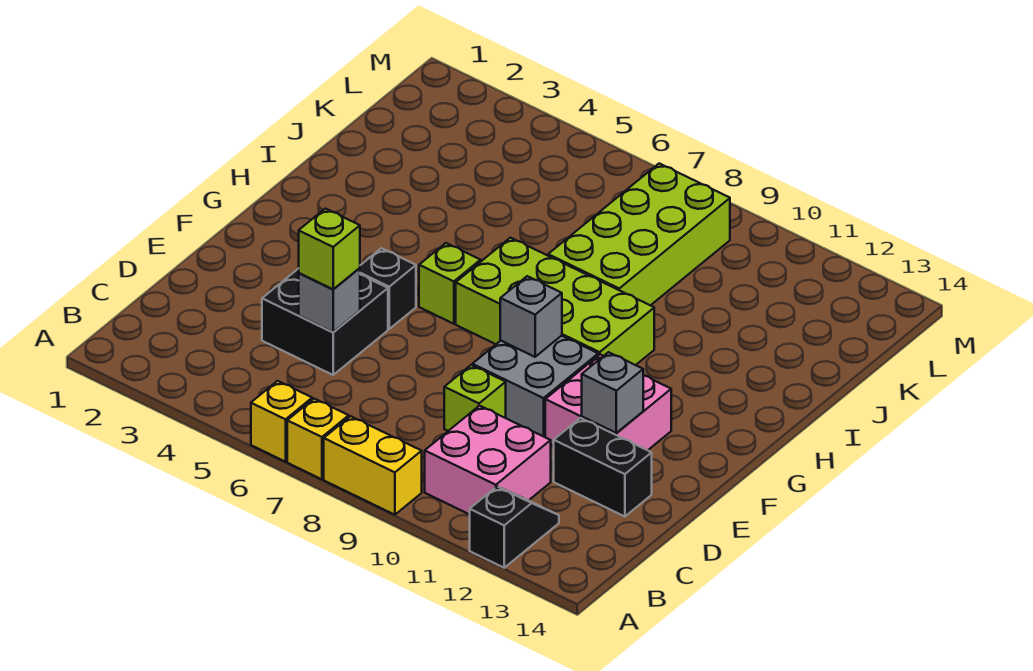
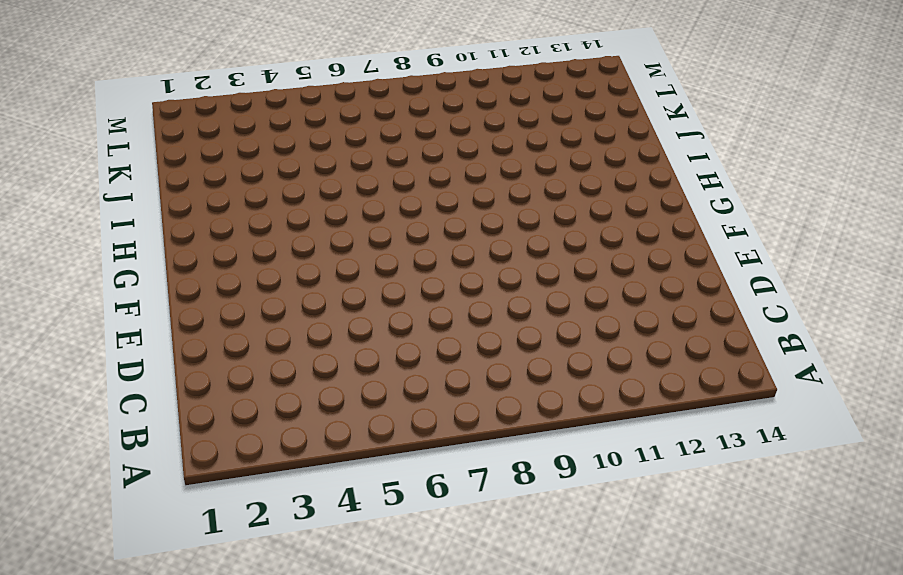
none -> yellow brick A6 level 1
none -> yellow brick A7 level 1
none -> yellow brick A8:A9 level 1

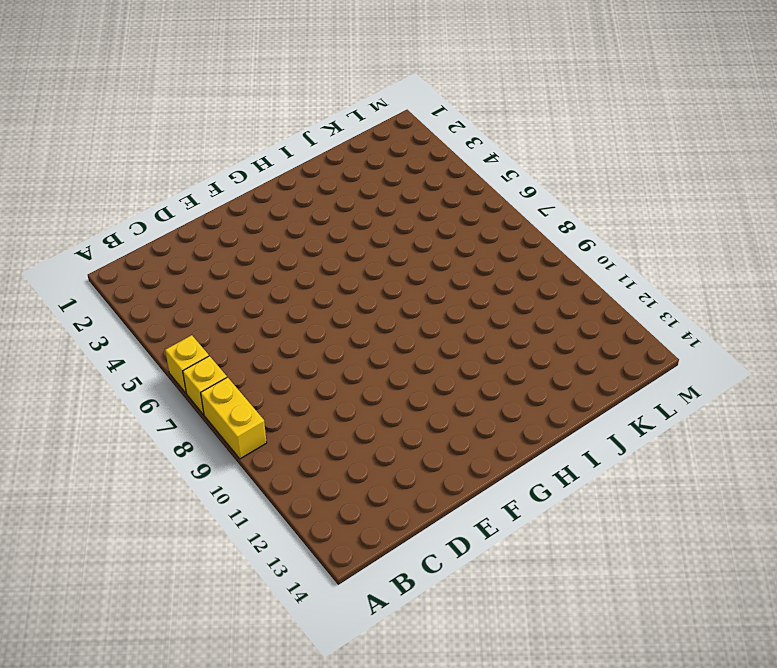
none -> black slope A12:B12 level 1 top A
none -> pink brick B10:C11 level 1
none -> black brick D4:E5 level 1

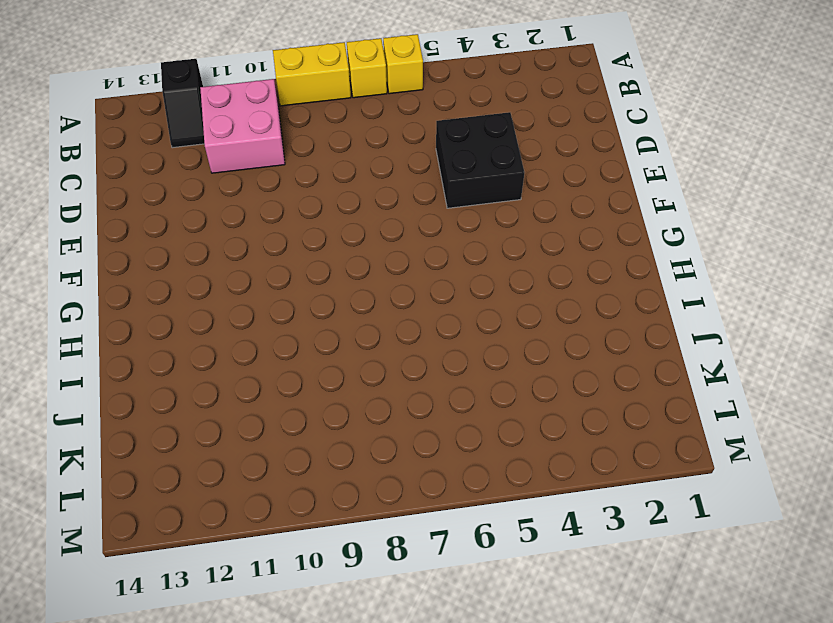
none -> lime brick D9 level 1
none -> black brick D12:D13 level 1
none -> grey brick E9:F10 level 1

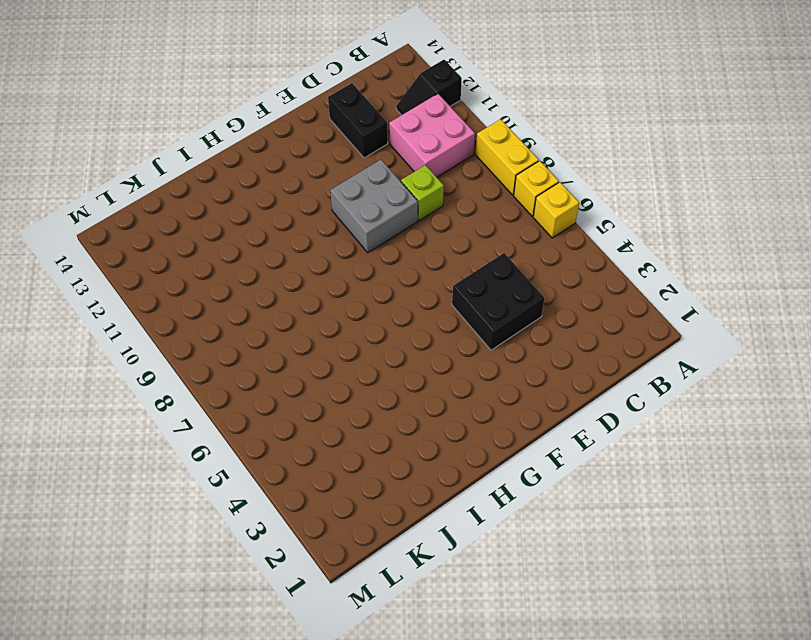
none -> pink brick E11:F12 level 1
none -> black brick F5 level 1
none -> lime brick G6 level 1

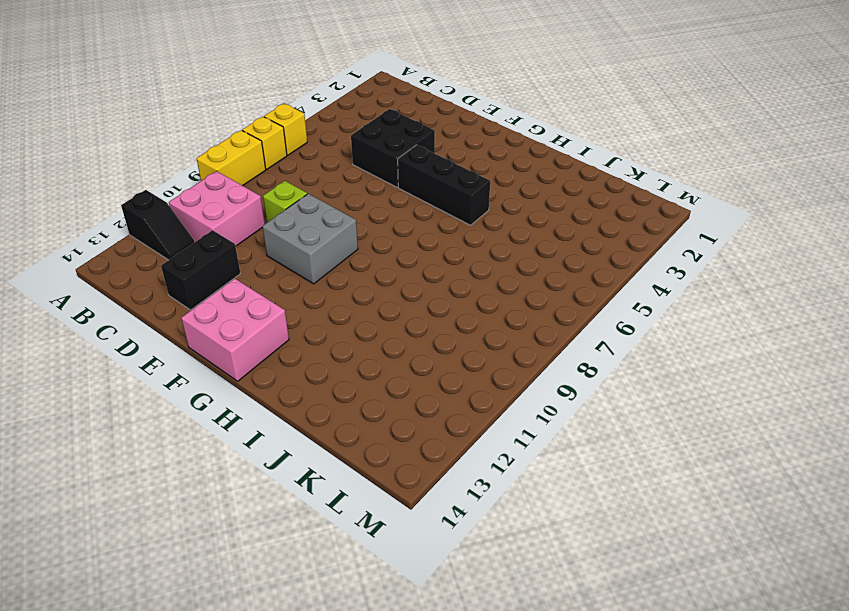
black brick F5:H5 level 1 -> black brick F5 level 1
pink brick F13:G14 level 1 -> pink brick E11:F12 level 1
none -> lime brick G6 level 1
none -> lime brick G7:H10 level 1
none -> lime brick I8:L9 level 1

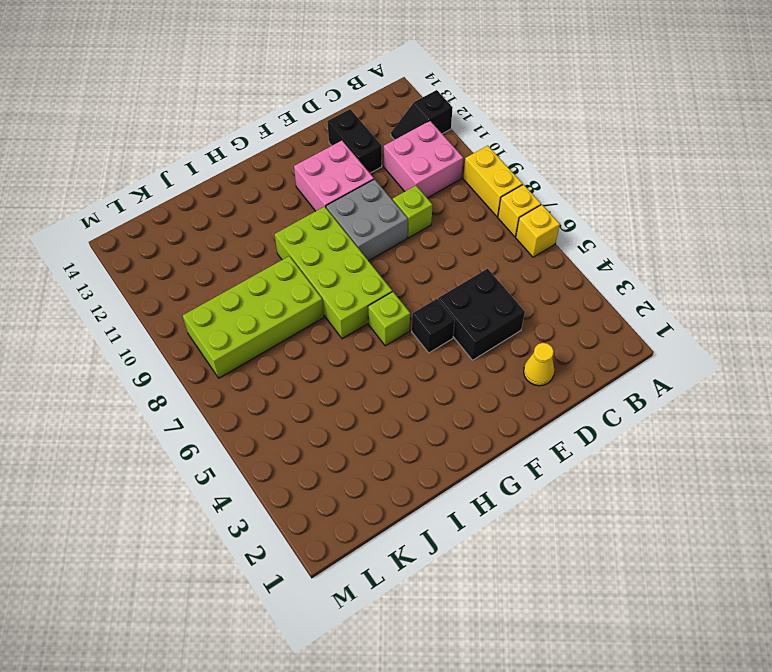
yellow cone D2 level 1 -> none
none -> grey brick D5 level 2
none -> grey brick E12 level 2
none -> grey brick F9 level 2

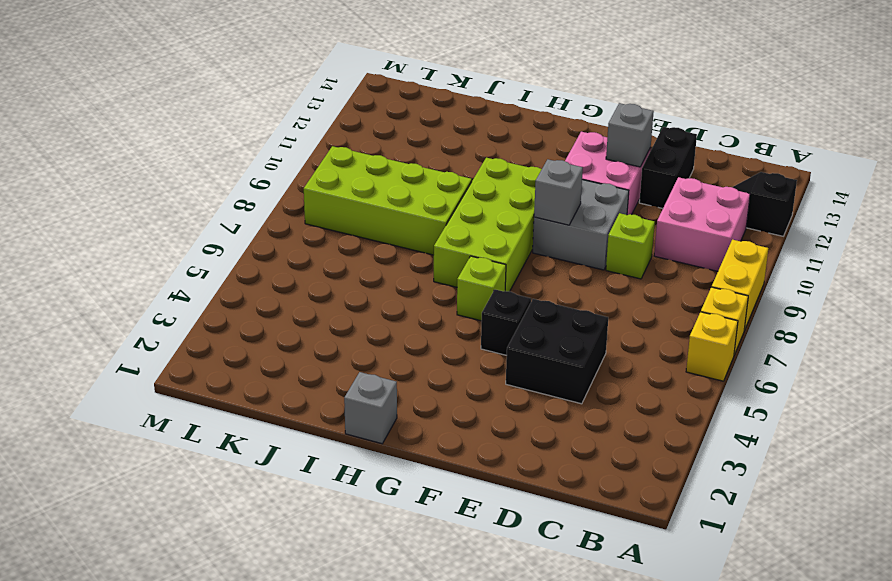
grey brick H1 level 1 -> grey brick D5 level 2
none -> lime brick D5 level 3

